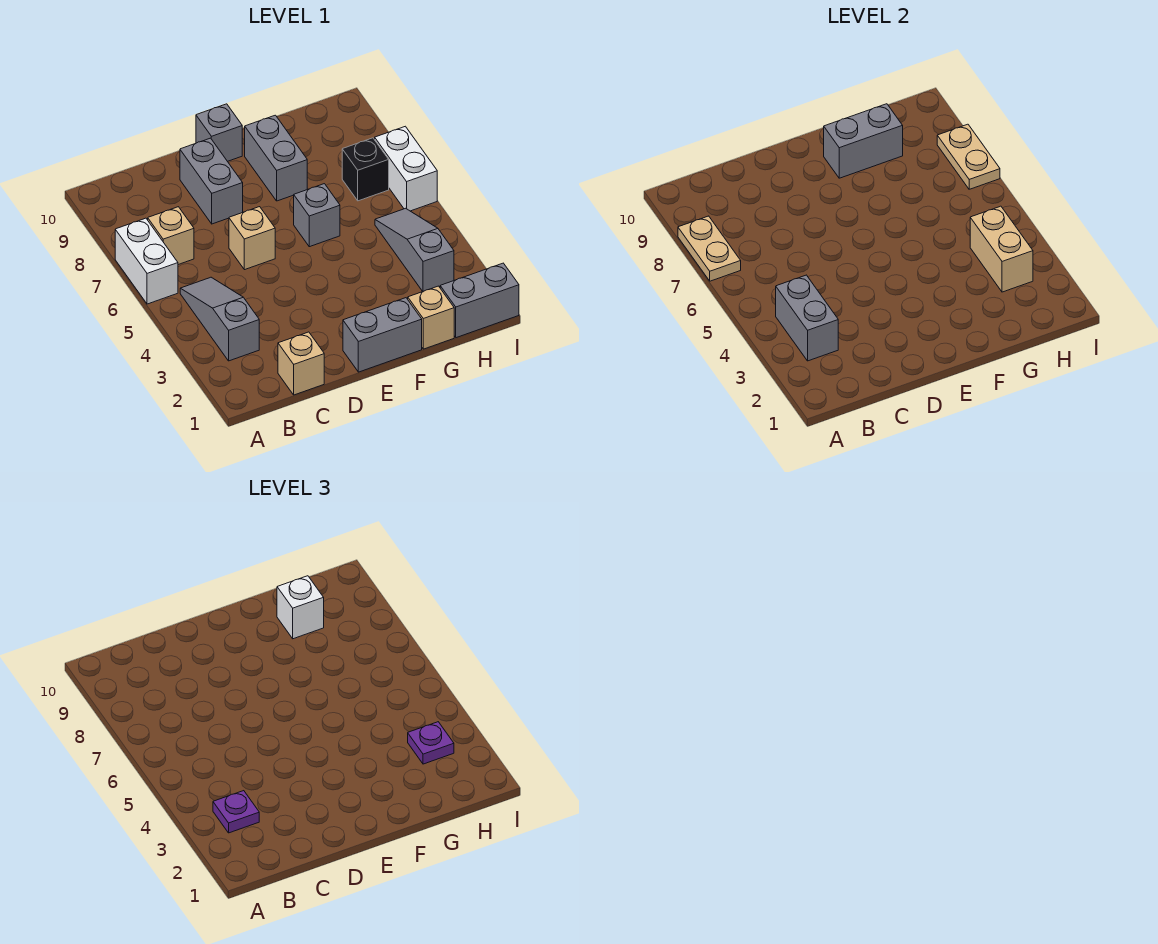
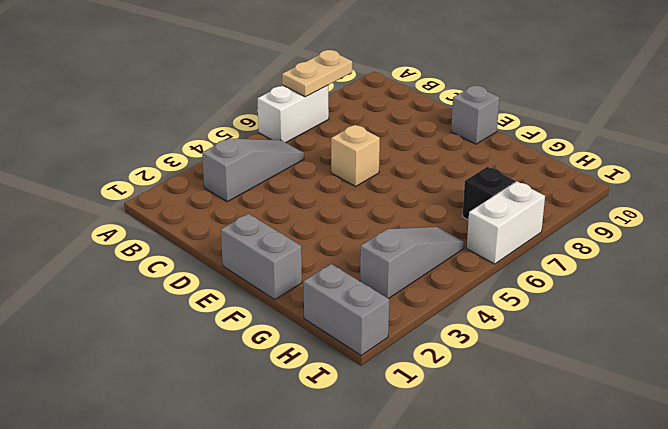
none -> tan brick B7 level 1
none -> tan brick C1 level 1
none -> grey brick D8:D9 level 1

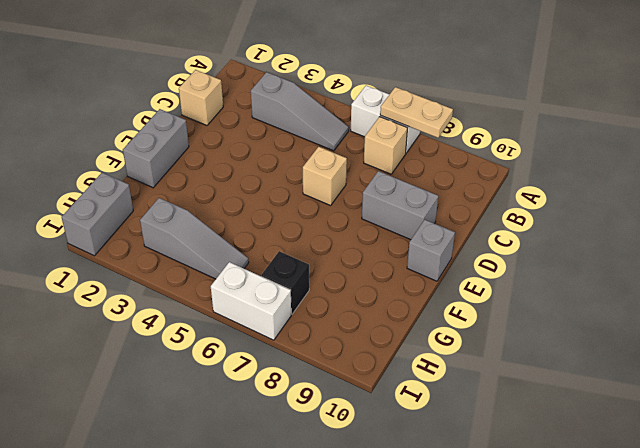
none -> grey brick F6 level 1
none -> grey brick F8:F9 level 1
none -> tan brick G1 level 1

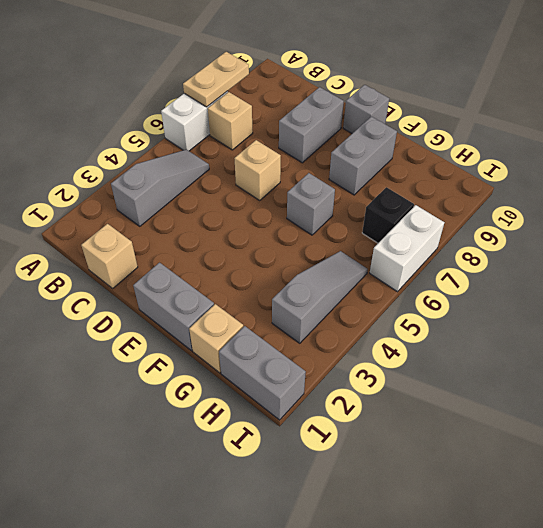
none -> grey brick B3:B4 level 2
none -> grey brick F9:G9 level 2
none -> tan brick H3:H4 level 2

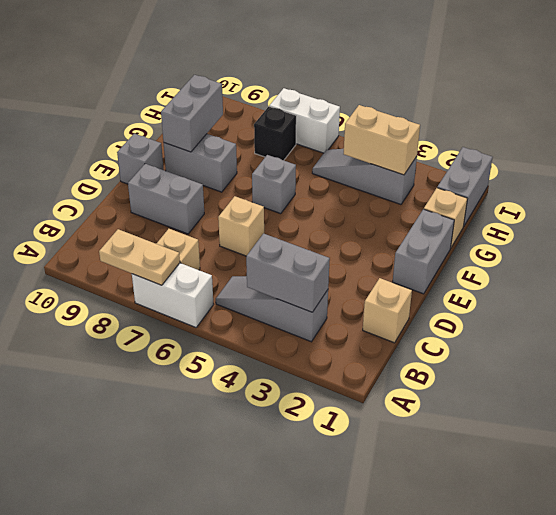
none -> tan plate I7:I8 level 2
none -> purple plate B3 level 3
none -> white brick G9 level 3

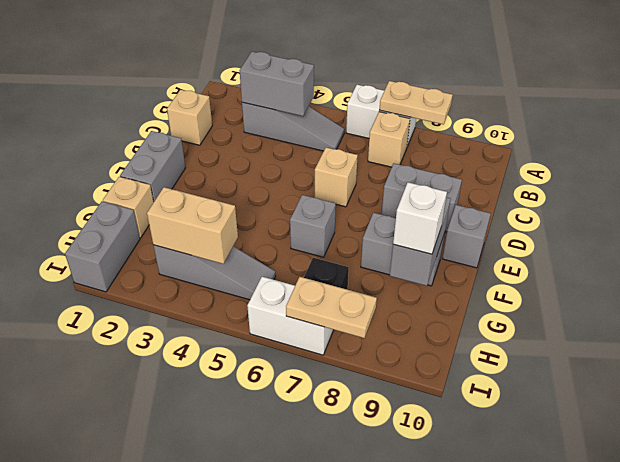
none -> purple plate B3 level 3
none -> purple plate H3 level 3

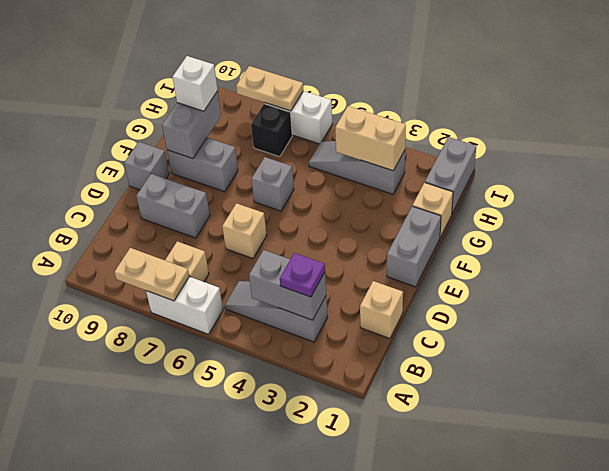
none -> purple plate H3 level 3

